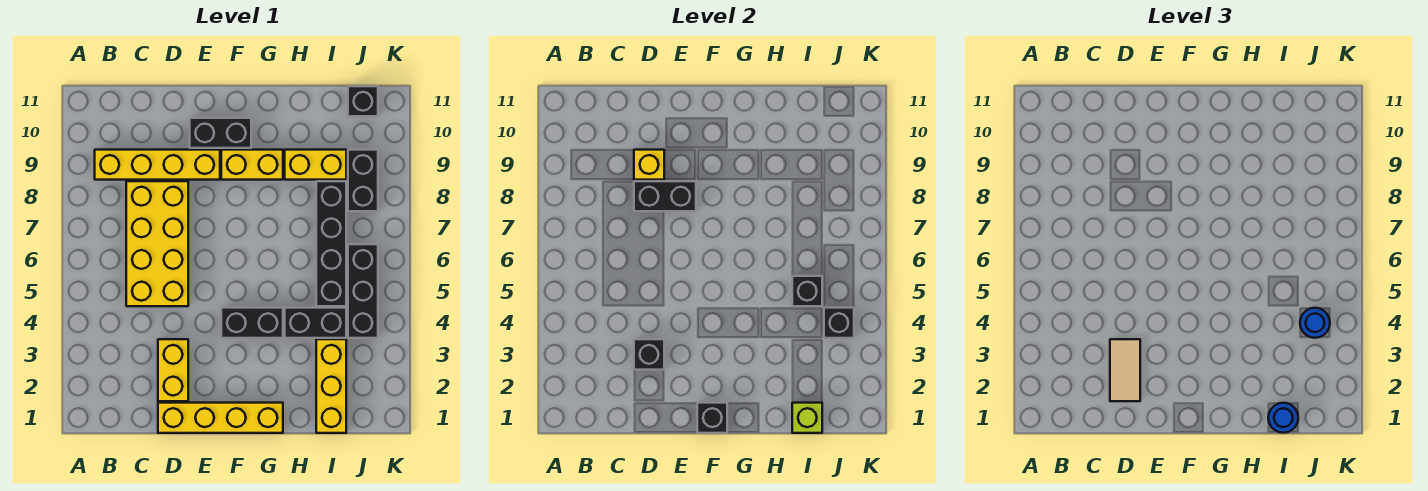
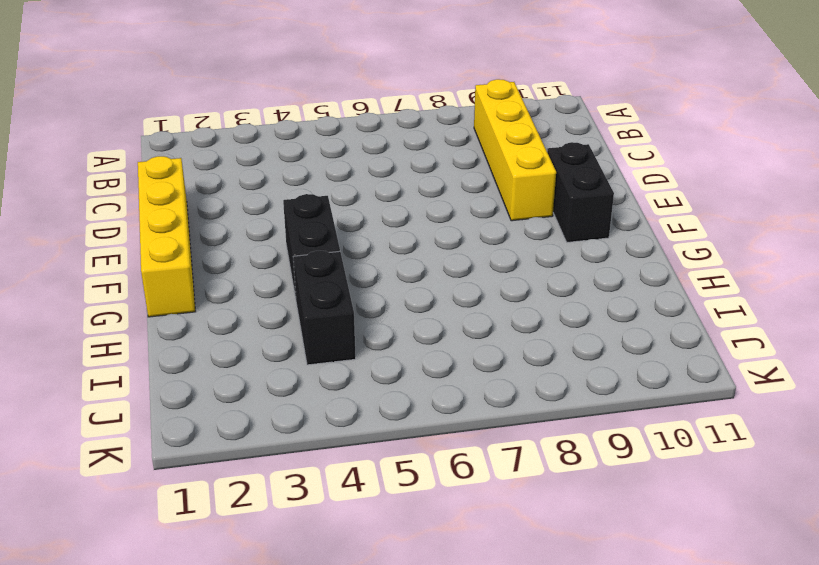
none -> yellow brick C5:D8 level 1
none -> yellow brick D2:D3 level 1
none -> yellow brick F9:G9 level 1

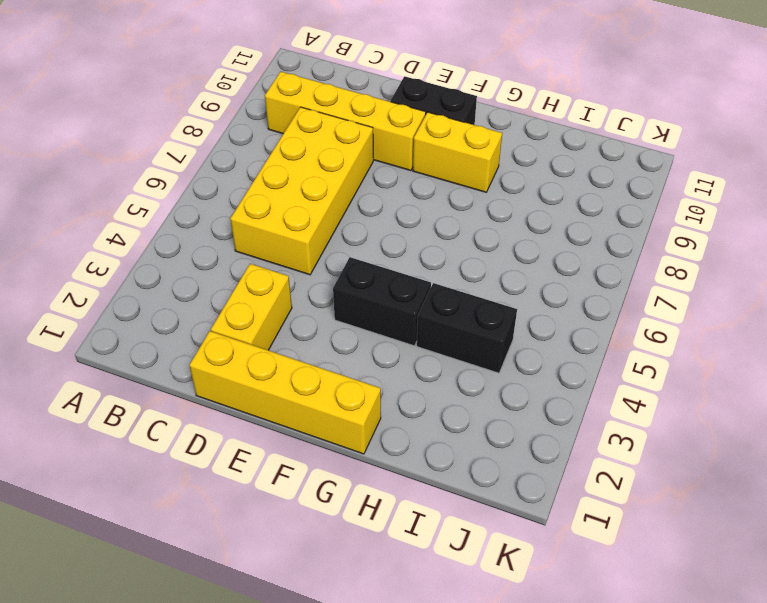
none -> yellow brick H9:I9 level 1
none -> yellow brick I1:I3 level 1
none -> black brick I5:I8 level 1

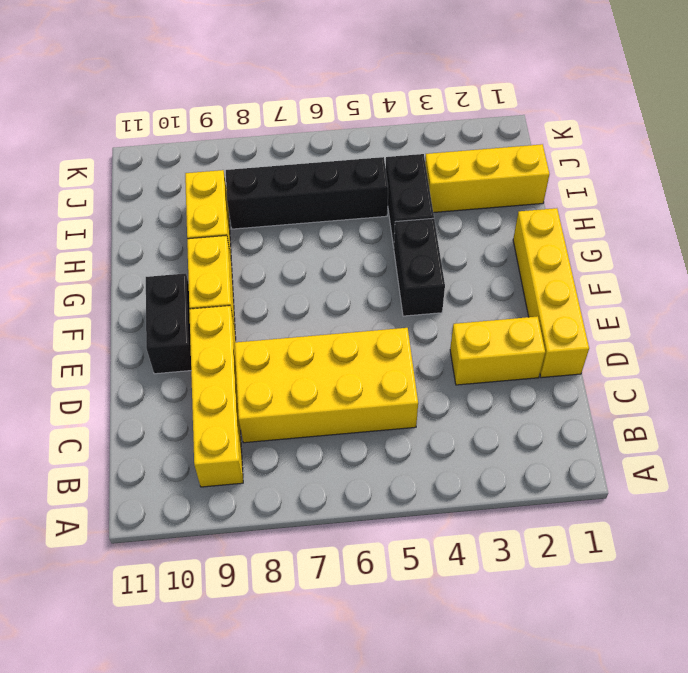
none -> black brick J4:J6 level 1
none -> black brick J8:J9 level 1
none -> black brick J11 level 1

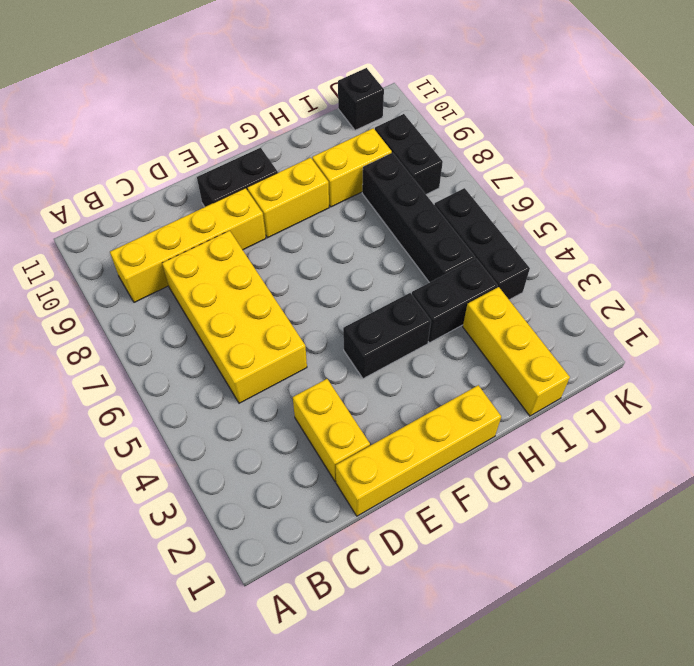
none -> black brick D3 level 2
none -> black brick D8:E8 level 2
none -> yellow brick D9 level 2

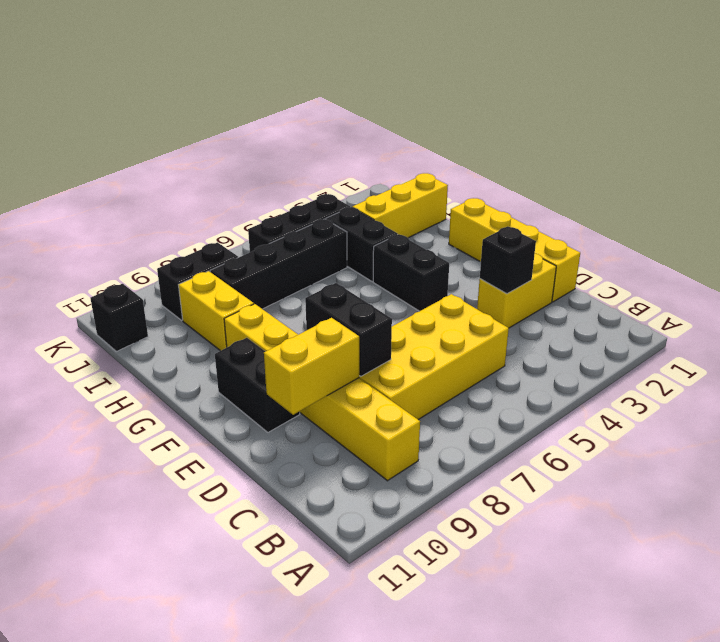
yellow brick D9:D10 level 2 -> yellow brick D9 level 2
none -> black brick F1 level 2
none -> lime brick I1 level 2
none -> black brick I5 level 2

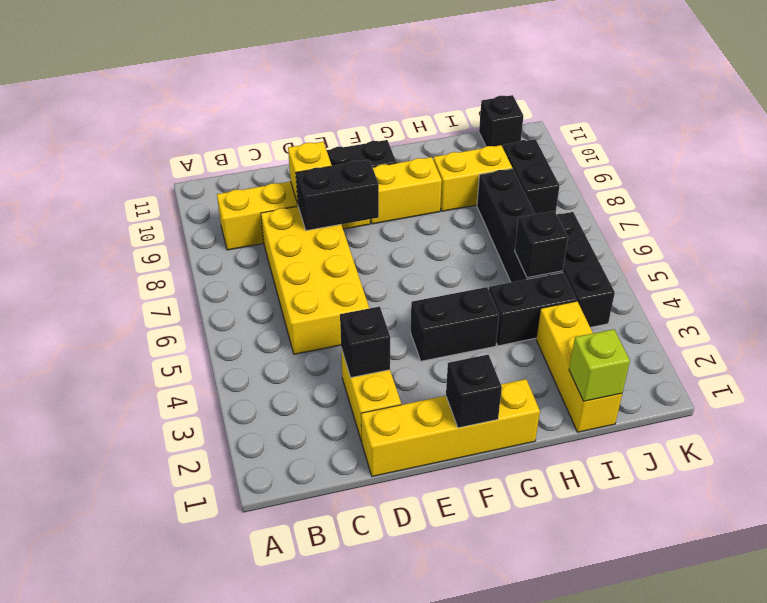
none -> black brick J4 level 2
none -> tan tile D2:D3 level 3
none -> blue round brick I1 level 3

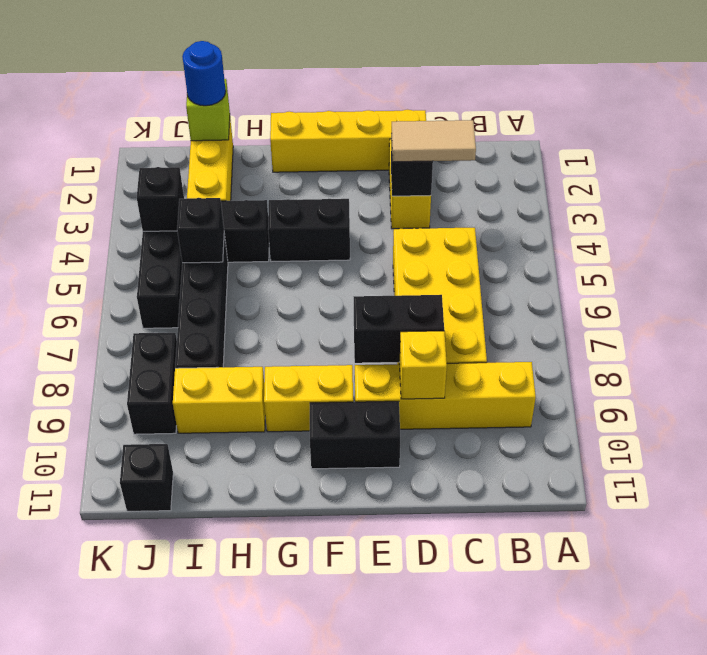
tan tile C3:D3 level 3 -> tan tile D2:D3 level 3
none -> black brick F1 level 2
none -> blue round brick J4 level 3

